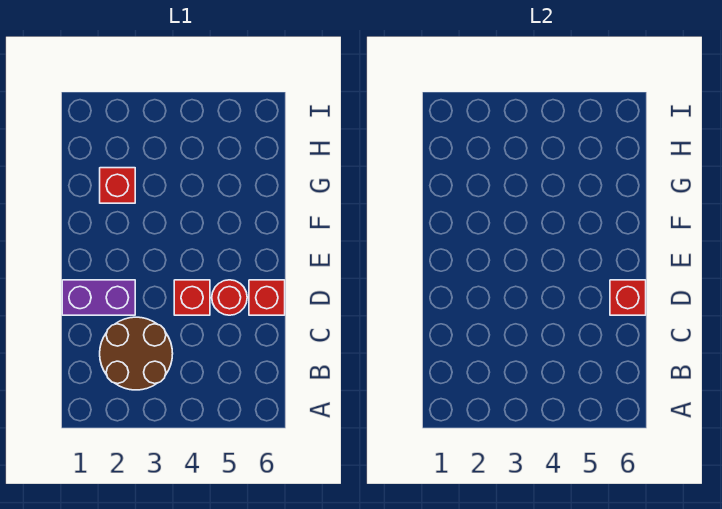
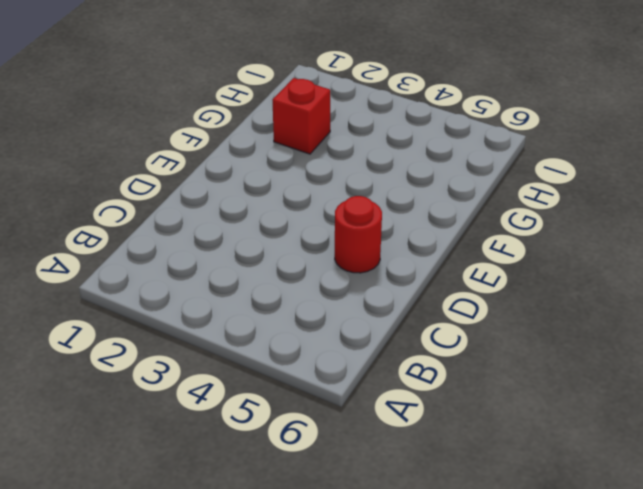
none -> brown round brick B2:C3 level 1
none -> purple brick D1:D2 level 1

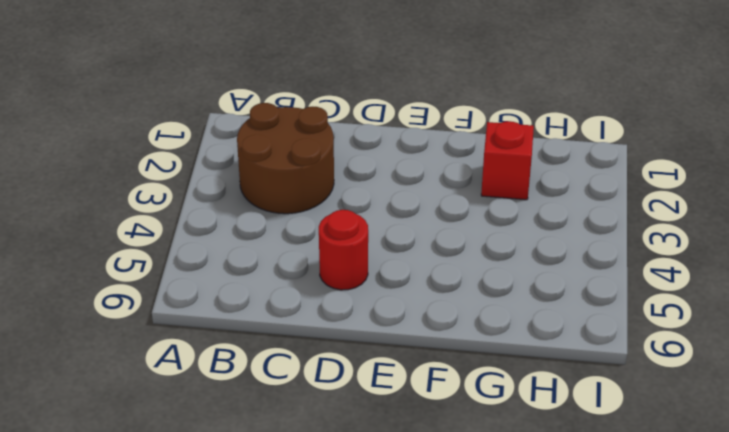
none -> purple brick D1:D2 level 1
none -> red brick D4 level 1

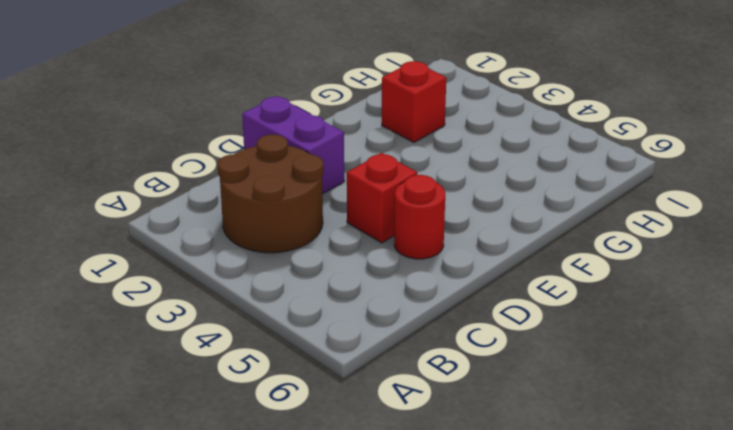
none -> red brick D6 level 1
none -> red brick D6 level 2

